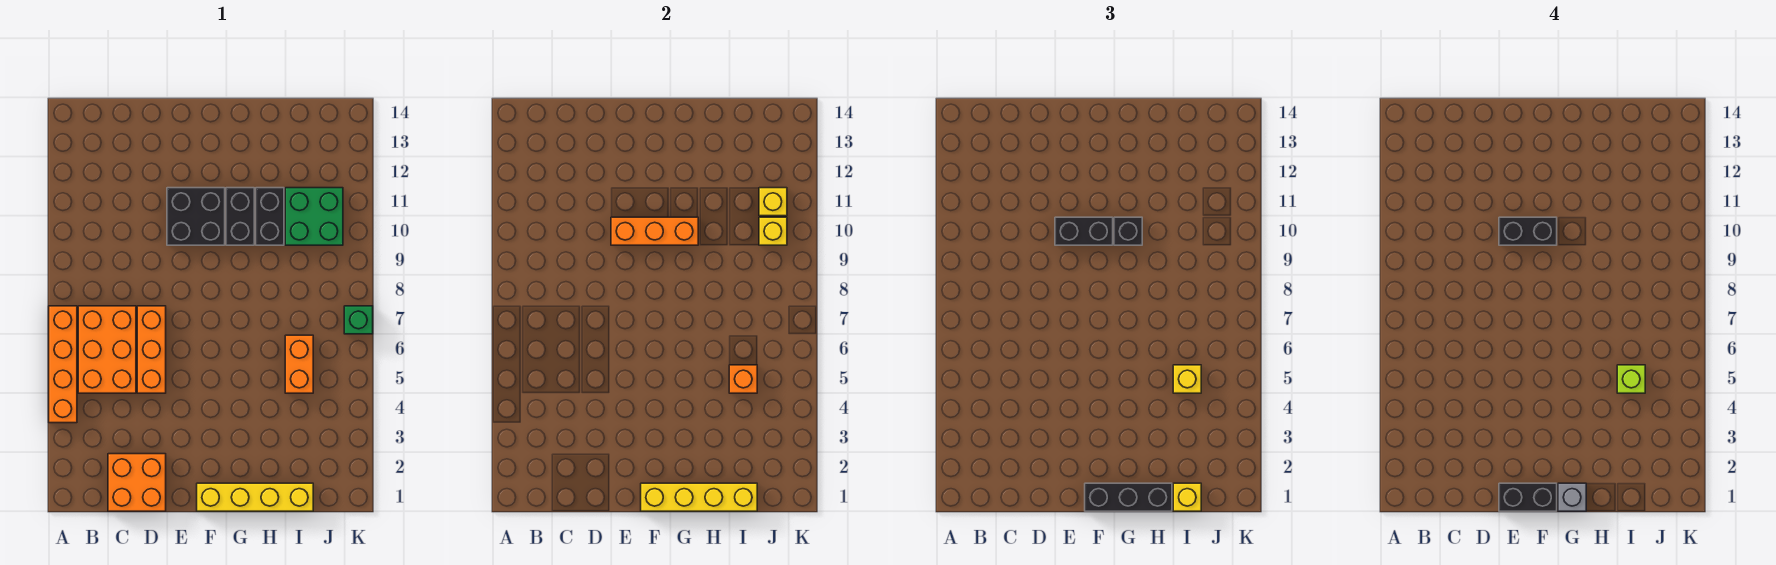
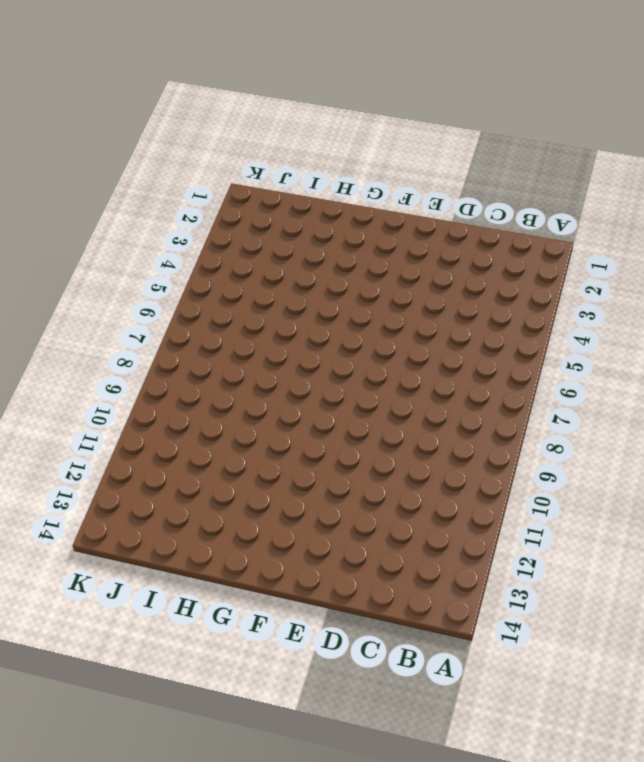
none -> orange brick A4:A7 level 1
none -> orange brick B5:C7 level 1
none -> orange brick C1:D2 level 1

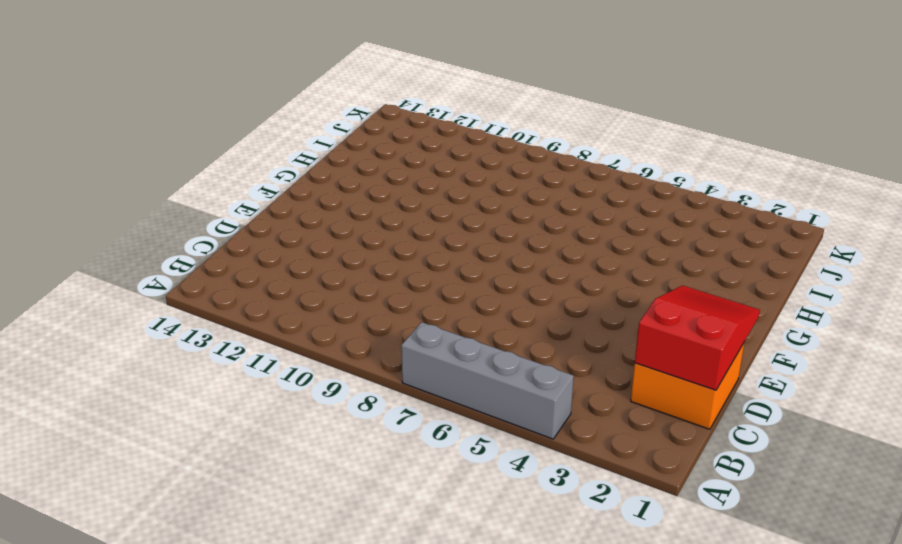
grey brick A4:A7 level 1 -> orange brick A4:A7 level 1
red slope C1:E2 level 2 top C -> none
none -> orange brick B5:C7 level 1
none -> orange brick D5:D7 level 1
none -> black brick E10:F11 level 1

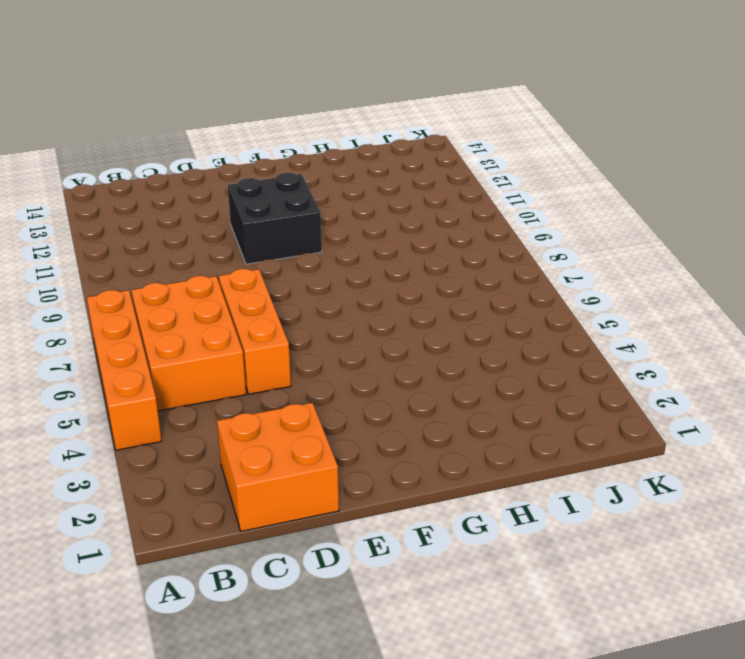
none -> yellow brick F1:I1 level 1
none -> black brick G10:G11 level 1
none -> black brick H10:H11 level 1

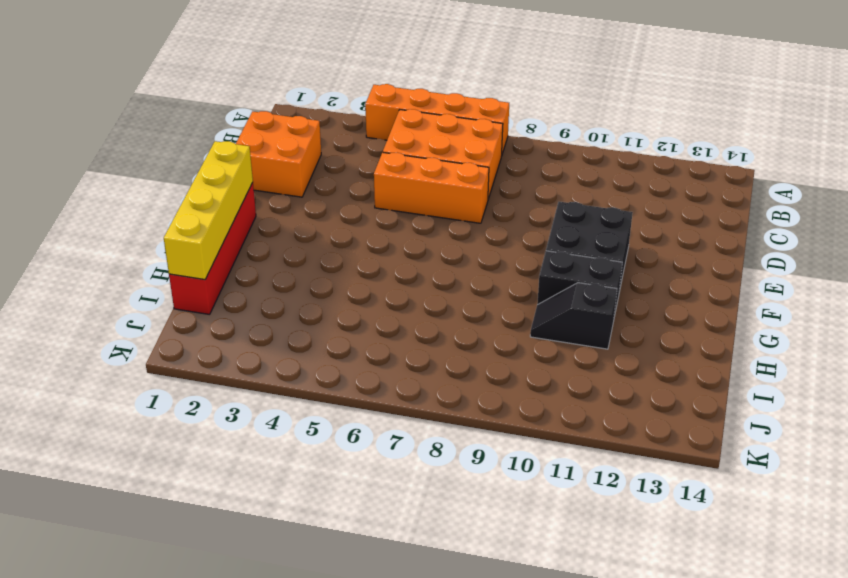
red brick F1:I1 level 1 -> yellow brick F1:I1 level 1
black slope H10:H11 level 1 top 11 -> black brick H10:H11 level 1
none -> orange brick I5:I6 level 1
none -> green brick I10:J11 level 1
none -> green brick K7 level 1

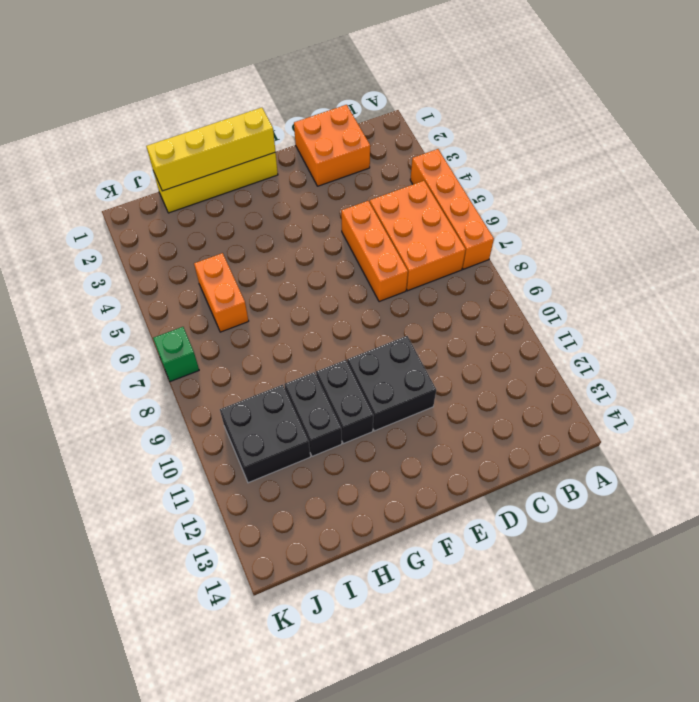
black brick I10:J11 level 1 -> green brick I10:J11 level 1
none -> orange brick E10:G10 level 2
none -> orange brick I5 level 2
none -> yellow brick J10 level 2

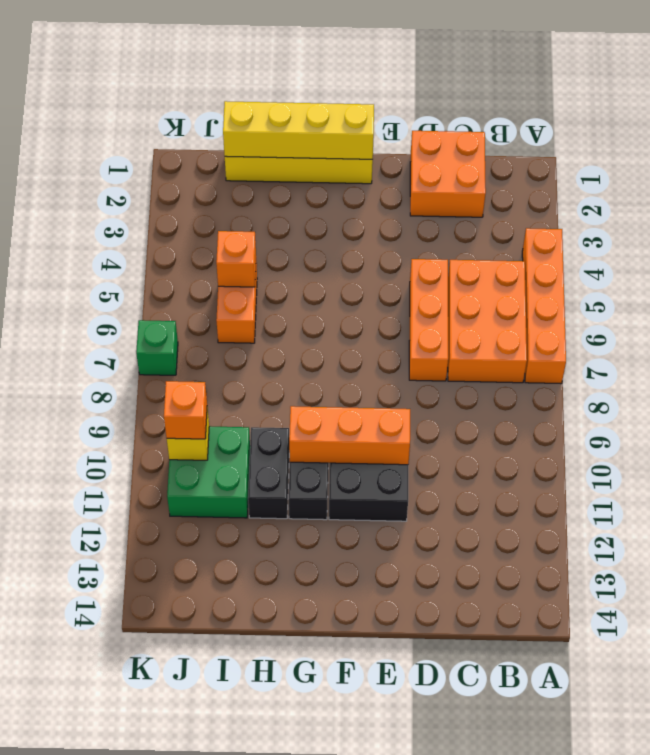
orange brick J10 level 3 -> none
none -> yellow brick J11 level 2
none -> black brick E10:F10 level 3
none -> black brick F1:H1 level 3

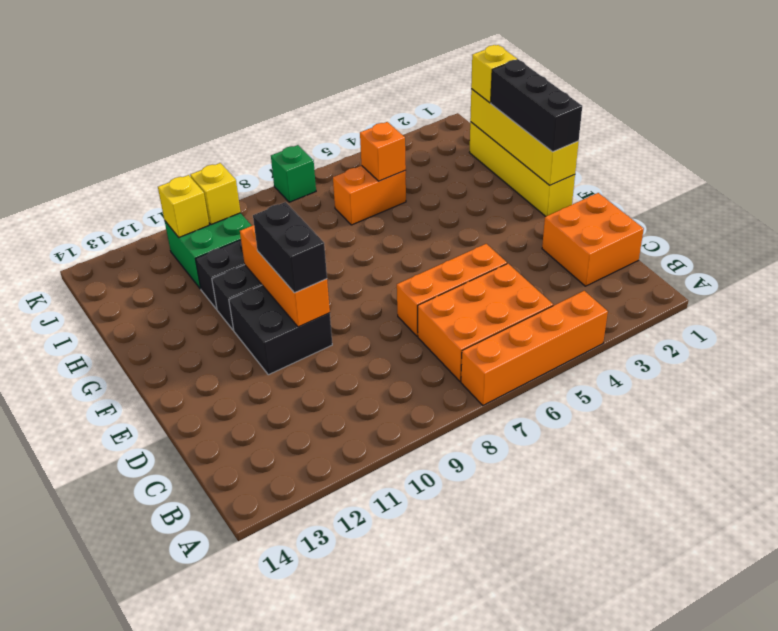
none -> black brick G10 level 3
none -> yellow brick I5 level 3
none -> black brick E1:F1 level 4

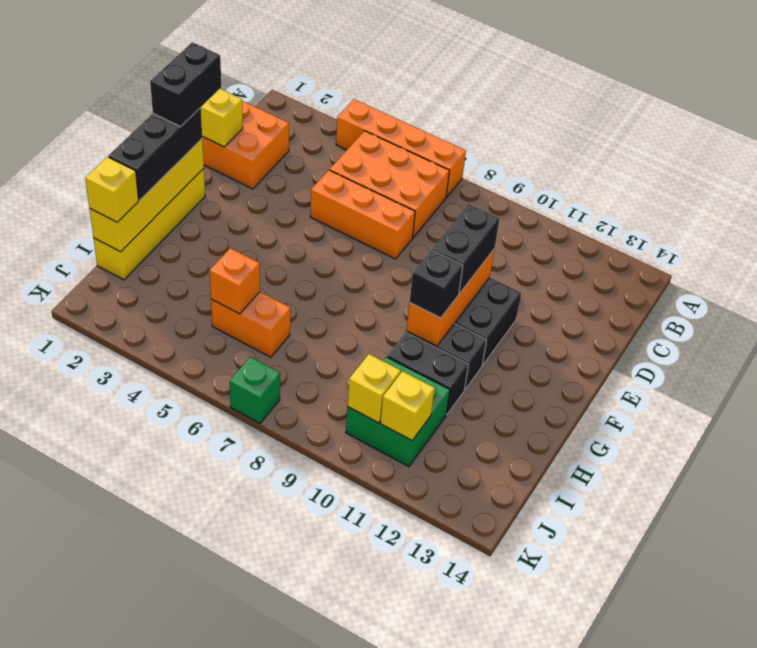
yellow brick D1 level 2 -> yellow brick I5 level 3
none -> black brick E10:F10 level 4
none -> grey brick G1 level 4
none -> lime brick I5 level 4

